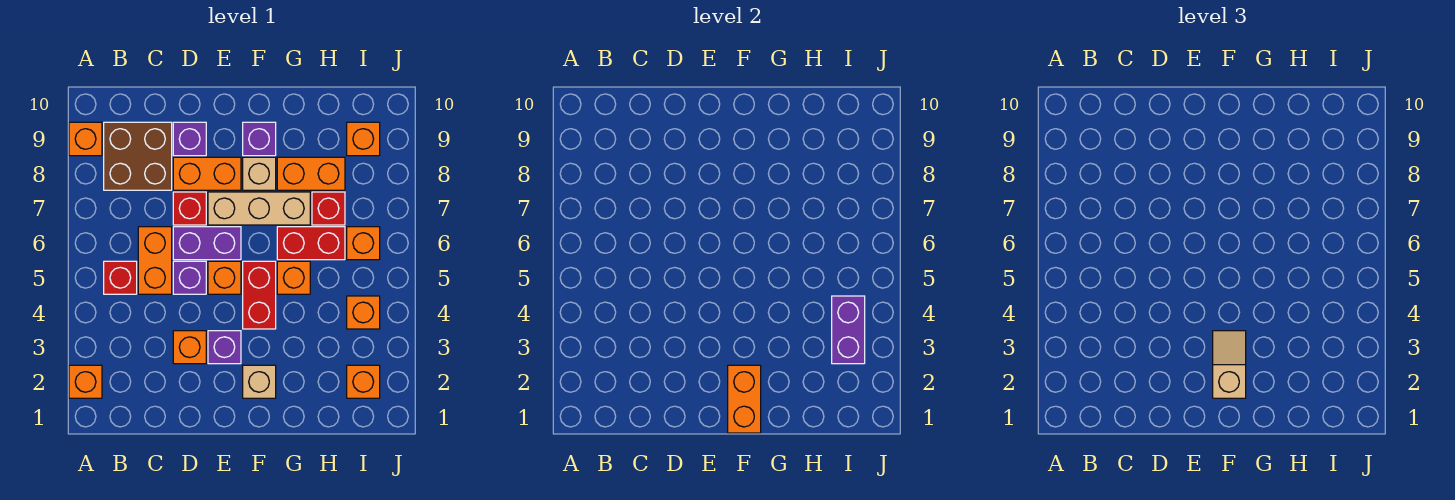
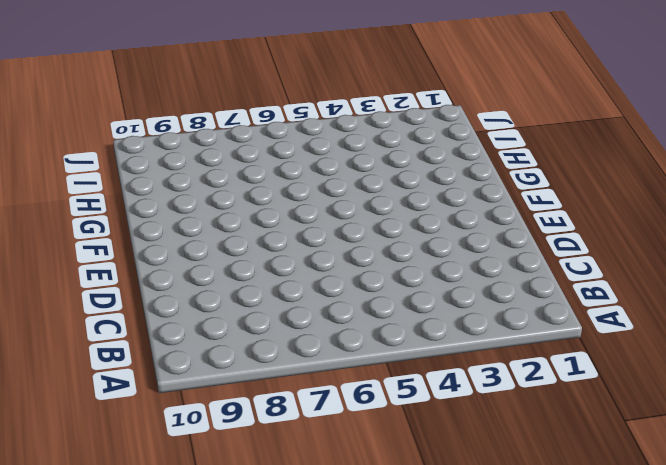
none -> orange brick A2 level 1
none -> orange brick A9 level 1
none -> red brick B5 level 1

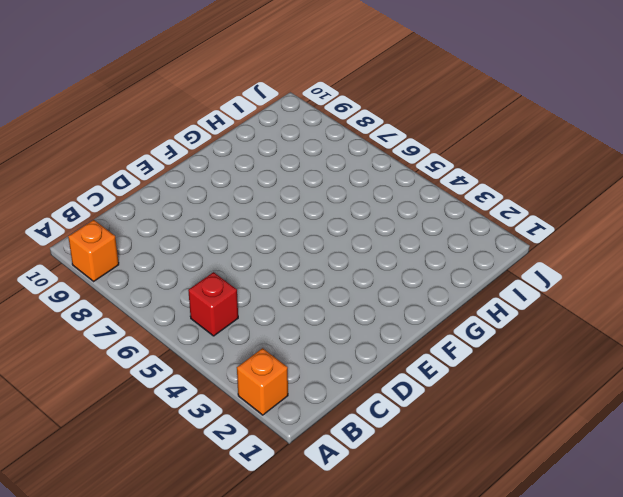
none -> brown brick B8:C9 level 1
none -> orange brick C5:C6 level 1
none -> orange brick D3 level 1

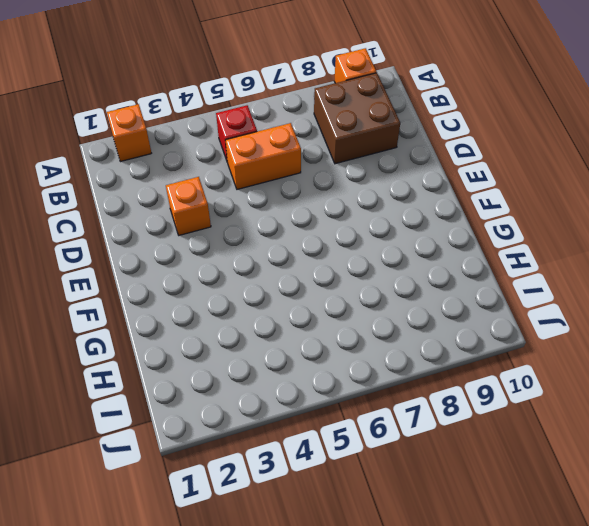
none -> purple brick D5 level 1
none -> purple brick D6:E6 level 1
none -> red brick D7 level 1

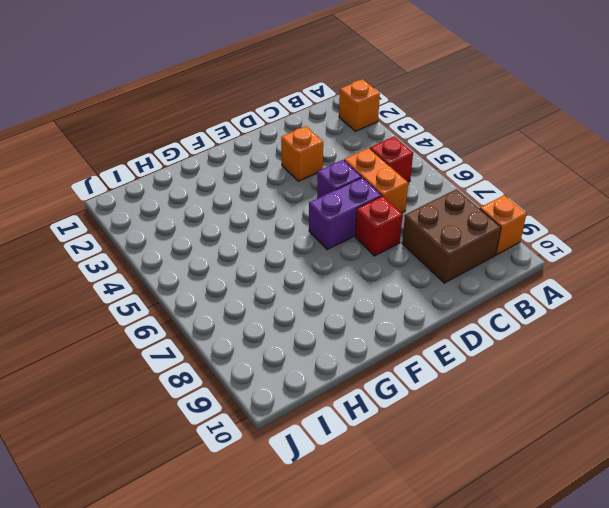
none -> orange brick D8:E8 level 1
none -> purple brick D9 level 1
none -> purple brick E3 level 1

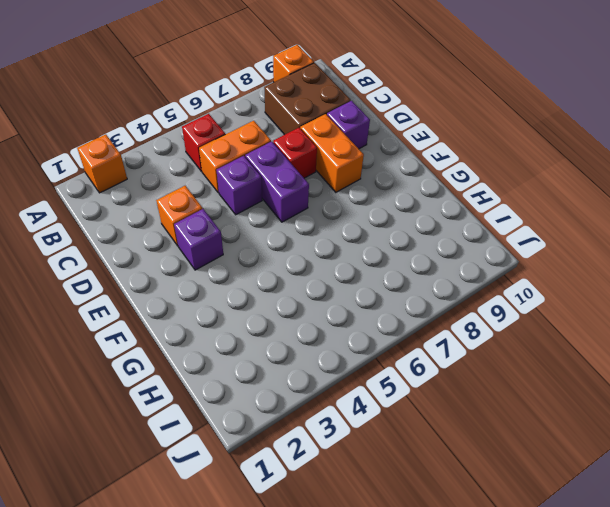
none -> orange brick E5 level 1
none -> tan brick E7:G7 level 1
none -> tan brick F2 level 1

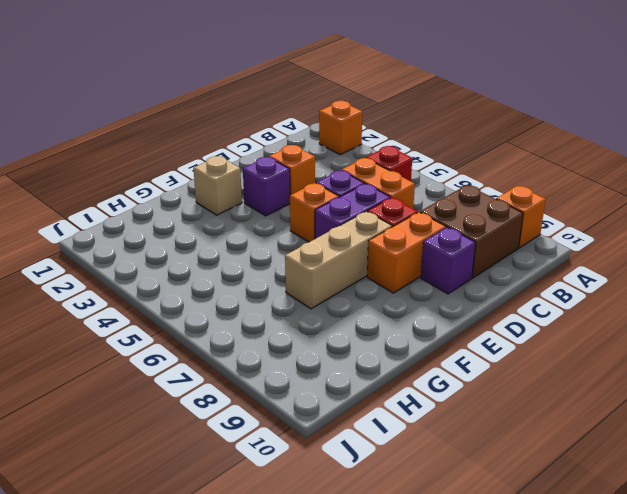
none -> red brick F4:F5 level 1
none -> tan brick F8 level 1
none -> purple brick F9 level 1

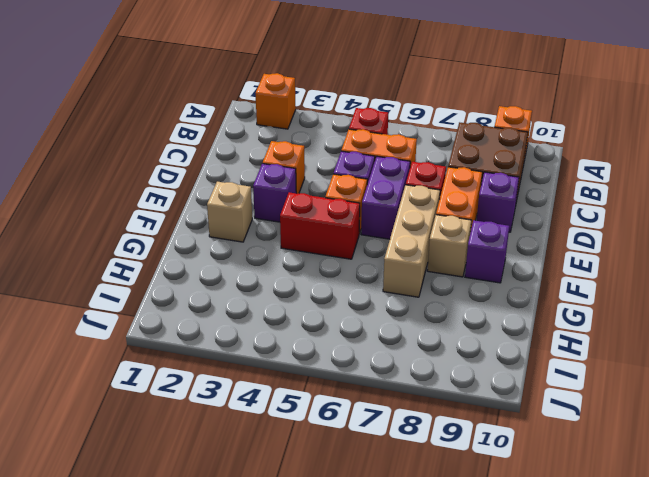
none -> orange brick G5 level 1
none -> red brick G6:H6 level 1
none -> orange brick G8:H8 level 1

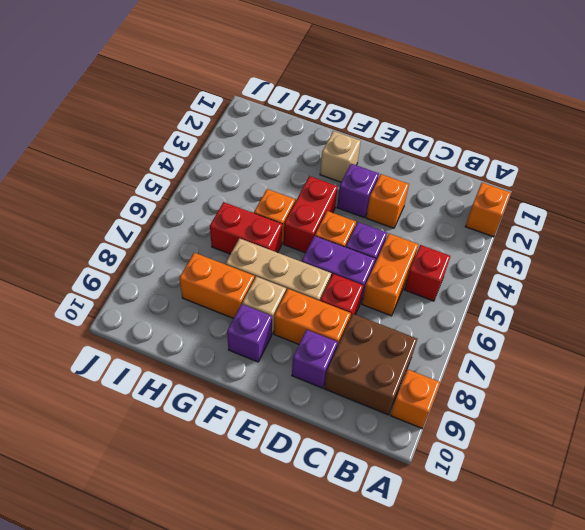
none -> red brick H7 level 1
none -> orange brick I2 level 1
none -> orange brick I4 level 1

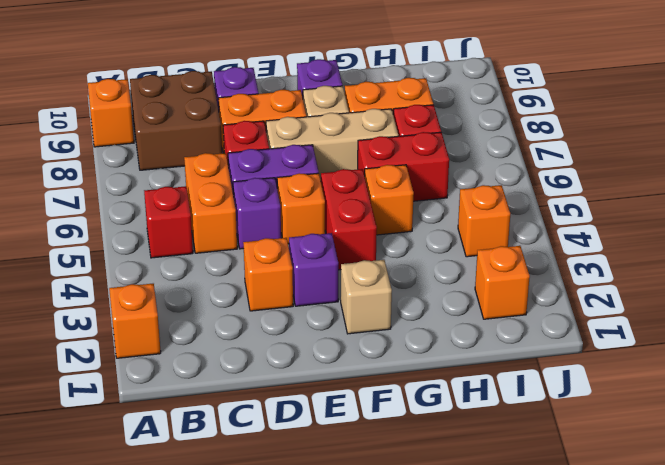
none -> orange brick I6 level 1
none -> orange brick I9 level 1
none -> orange brick F1:F2 level 2

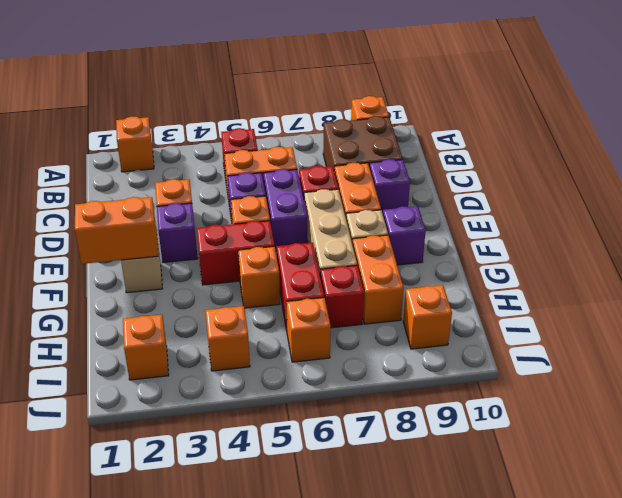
none -> purple brick I3:I4 level 2
none -> tan slope F2:F3 level 3 top 2

